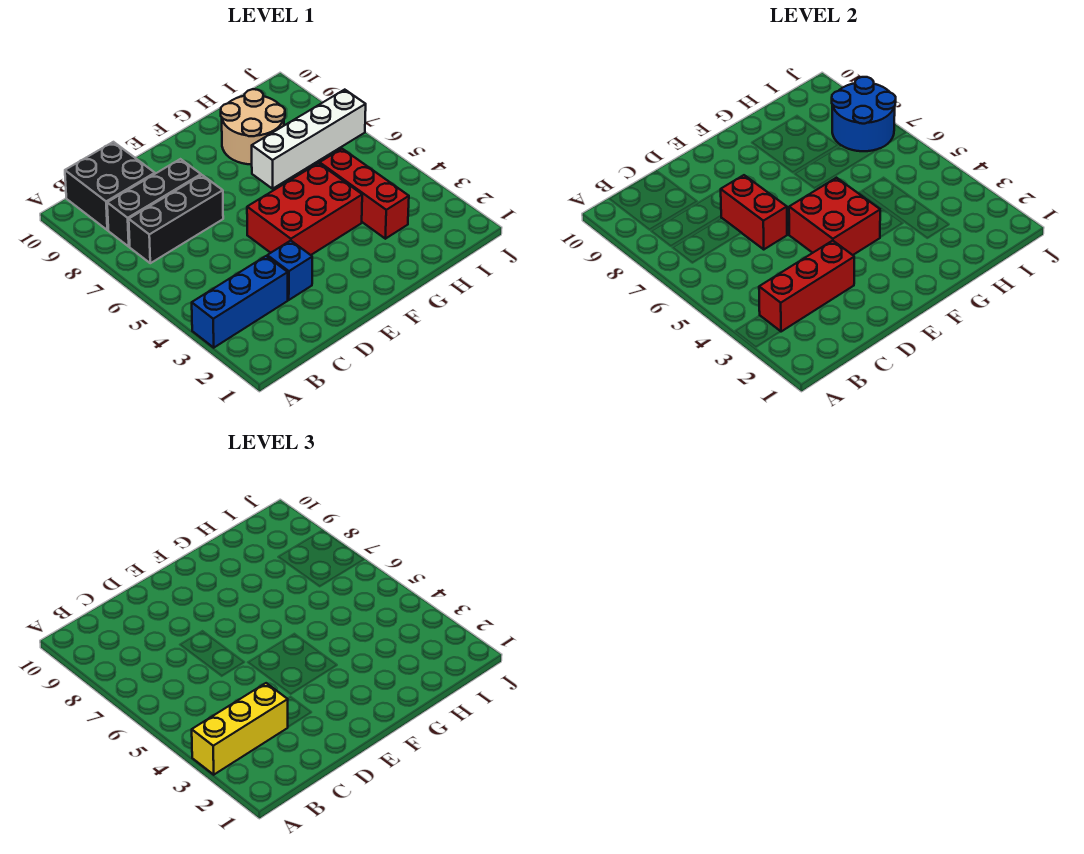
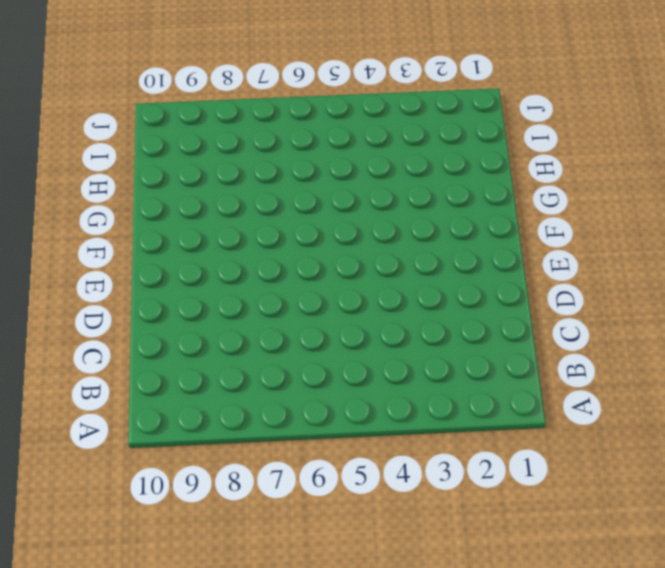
none -> blue brick A3:C3 level 1
none -> black brick B7:D7 level 1
none -> black brick B8:D8 level 1

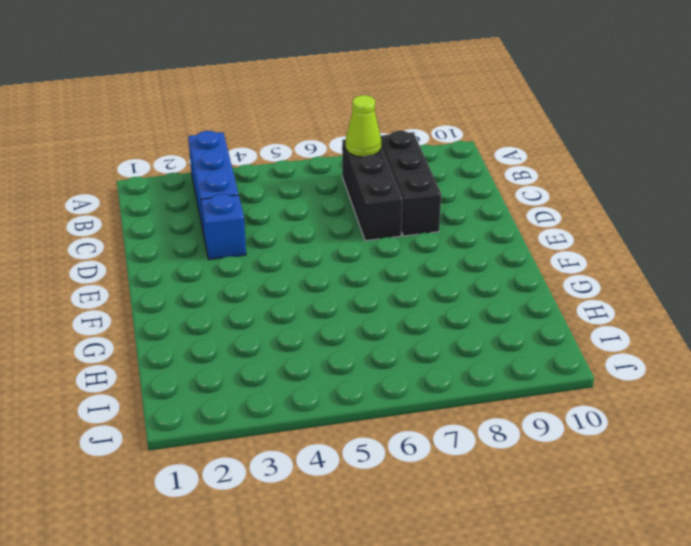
lime cone B7 level 2 -> none
none -> black brick B9:C10 level 1
none -> red brick E4:G5 level 1
none -> white brick G7:J7 level 1

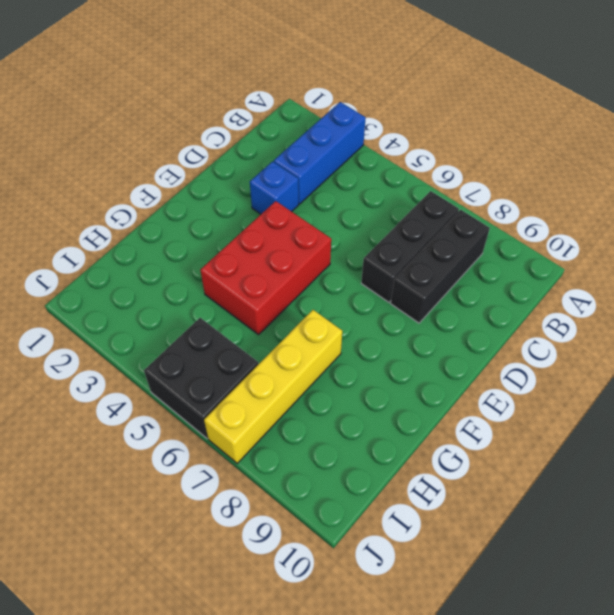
yellow brick G7:J7 level 1 -> white brick G7:J7 level 1
black brick I5:J6 level 1 -> black brick B9:C10 level 1
none -> tan round brick G8:H9 level 1
none -> red brick H3:H5 level 1
none -> red brick B3:D3 level 2

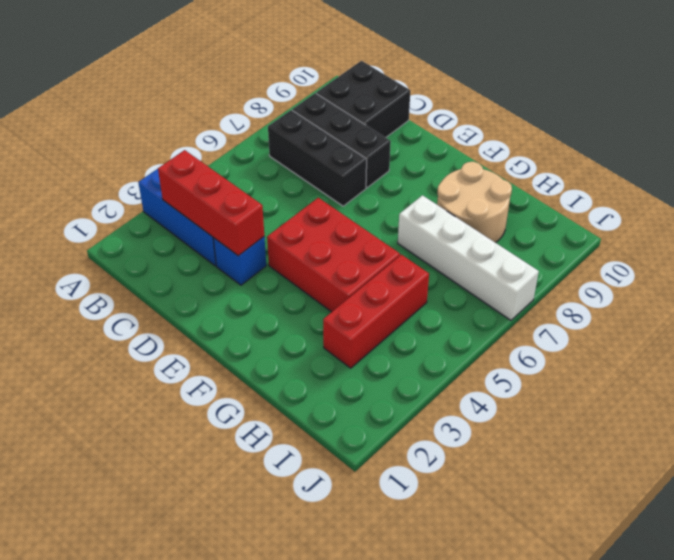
none -> red brick D6:D7 level 2
none -> red brick E4:F5 level 2
none -> blue round brick I7:J8 level 2

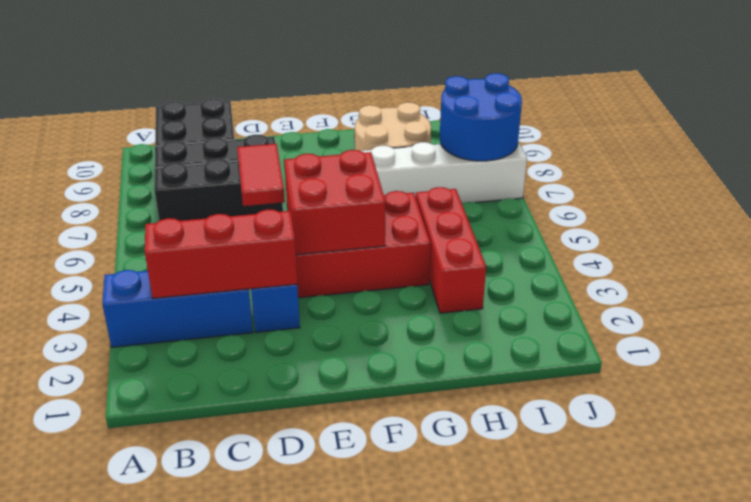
red tile D6:D7 level 2 -> red brick D6:D7 level 2
none -> yellow brick A3:C3 level 3

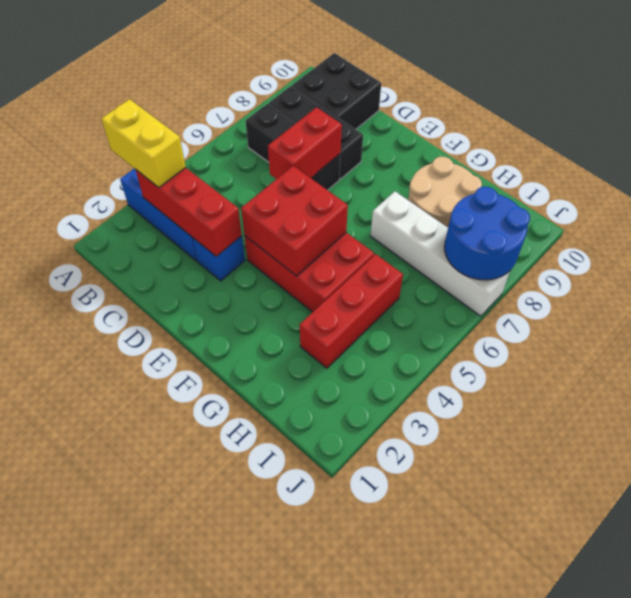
yellow brick A3:B3 level 3 -> yellow brick A3:C3 level 3

